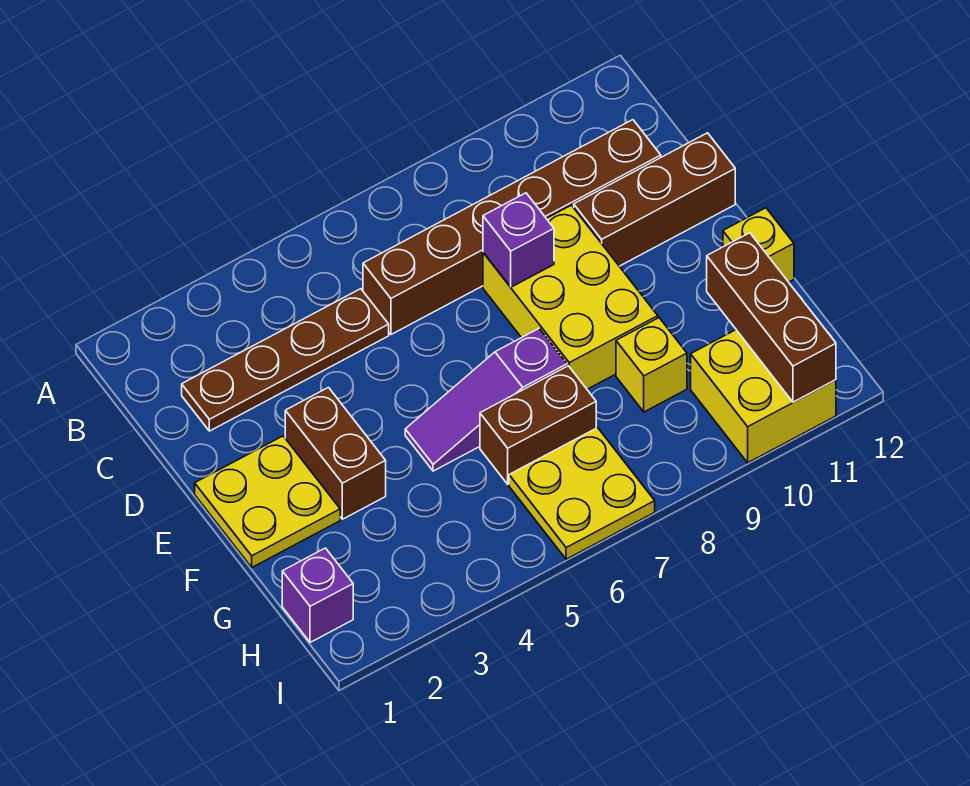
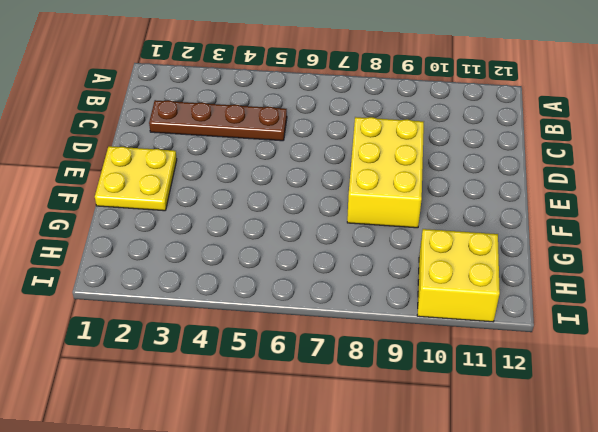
none -> brown brick C6:C11 level 1
none -> brown brick D10:D12 level 1
none -> brown brick E3:F3 level 1

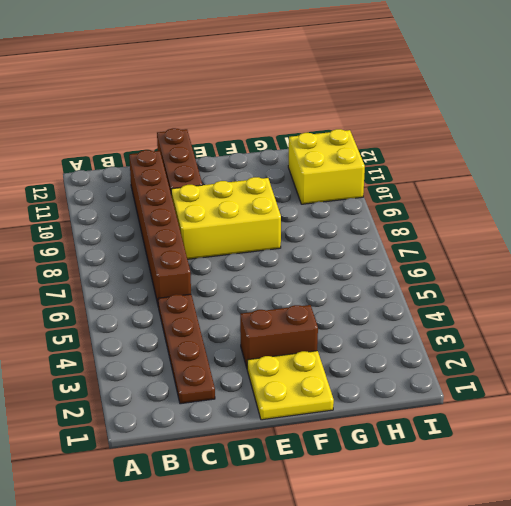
none -> purple slope F5:F7 level 1 top 7
none -> yellow brick F12 level 1
none -> brown brick G6:G7 level 1

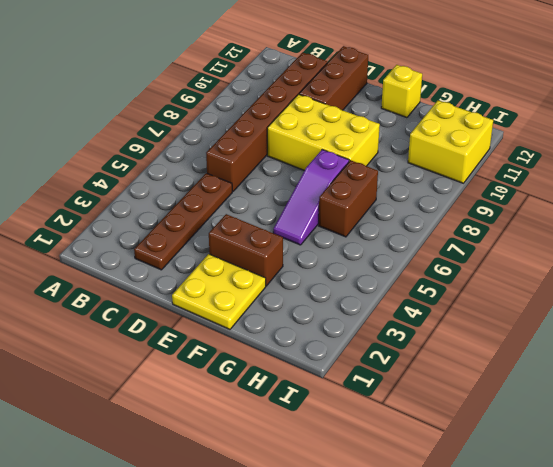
none -> yellow brick G9 level 1
none -> purple brick H1 level 1
none -> yellow plate H6:I7 level 1

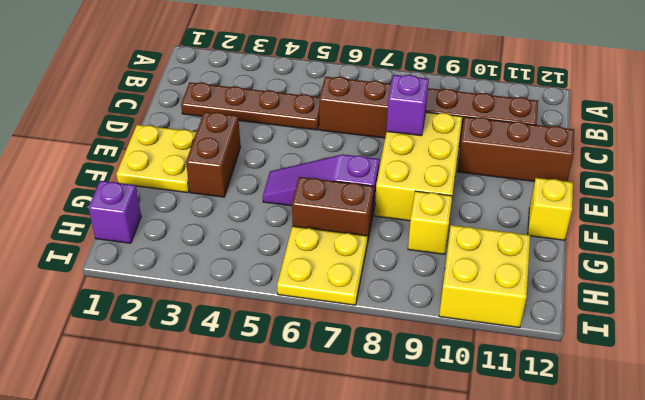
none -> brown brick G11:I11 level 2

